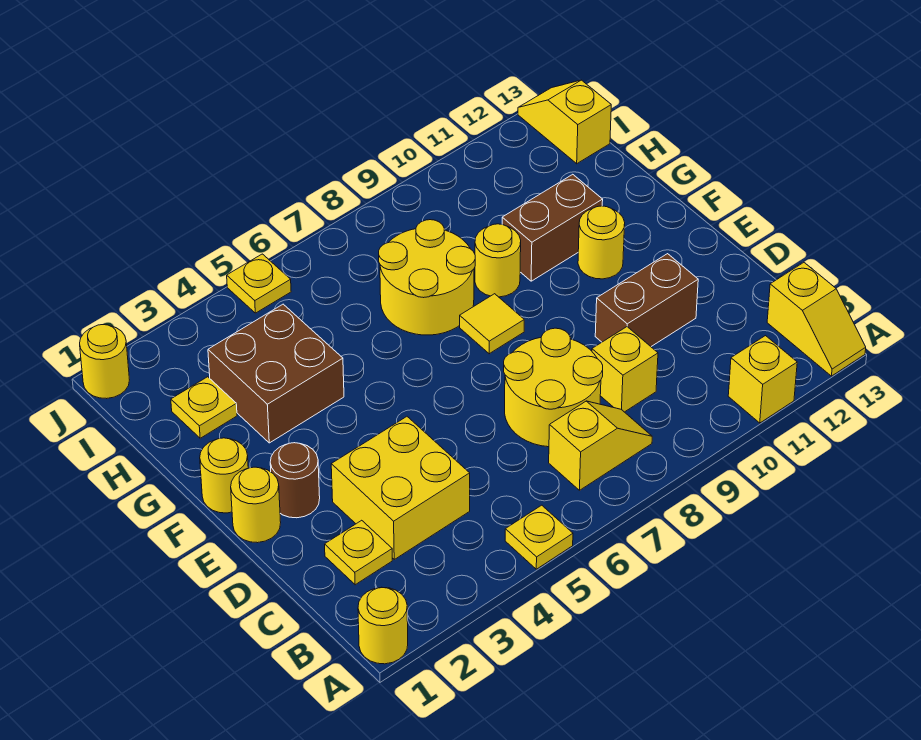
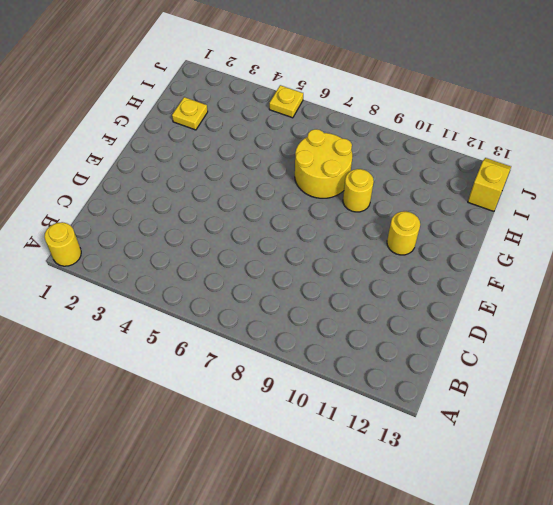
none -> yellow plate A5 level 1
none -> yellow brick A11 level 1
none -> yellow slope A13:B13 level 1 top B

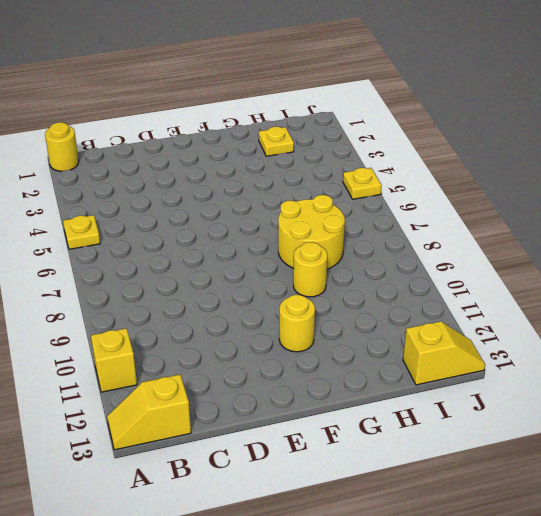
none -> yellow slope B7:B8 level 1 top 7
none -> yellow plate C2 level 1
none -> yellow brick C3:D4 level 1

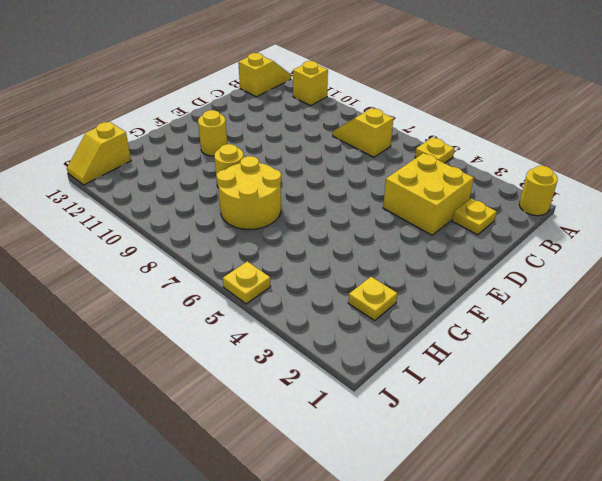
none -> yellow round brick C7:D8 level 1
none -> yellow brick C9 level 1
none -> brown brick D10:D11 level 1

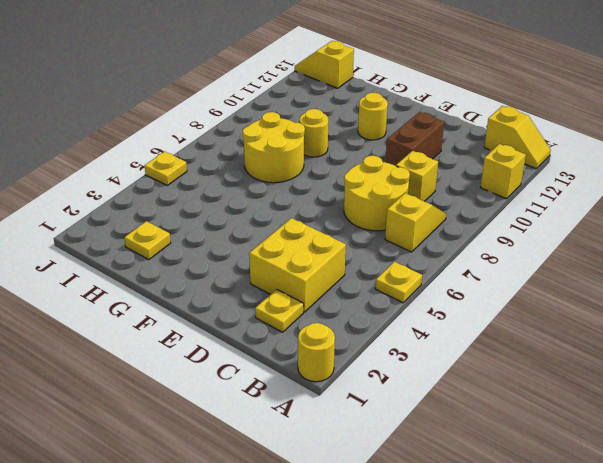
none -> yellow round brick E1 level 1
none -> brown round brick E2 level 1
none -> yellow round brick F1 level 1

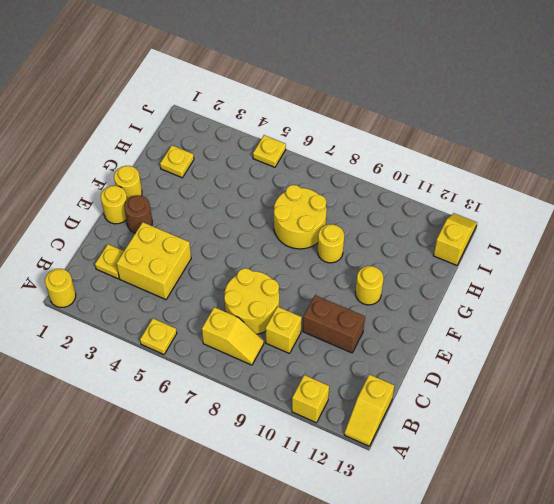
none -> yellow tile F8 level 1
none -> brown brick G3:H4 level 1
none -> brown brick G10:G11 level 1

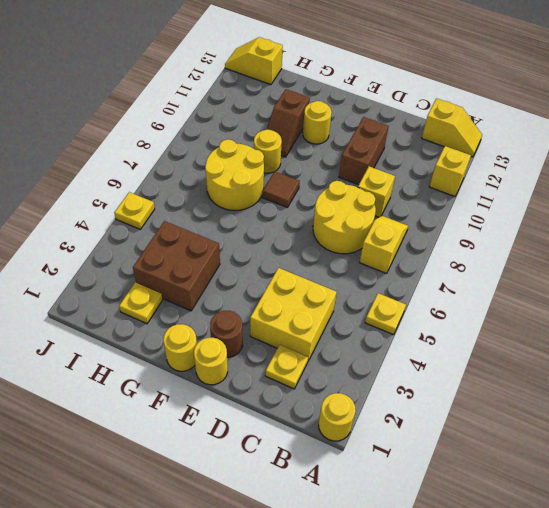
brown tile F8 level 1 -> yellow tile F8 level 1
brown slope G10:G11 level 1 top 11 -> brown brick G10:G11 level 1
none -> yellow round brick J1 level 1

